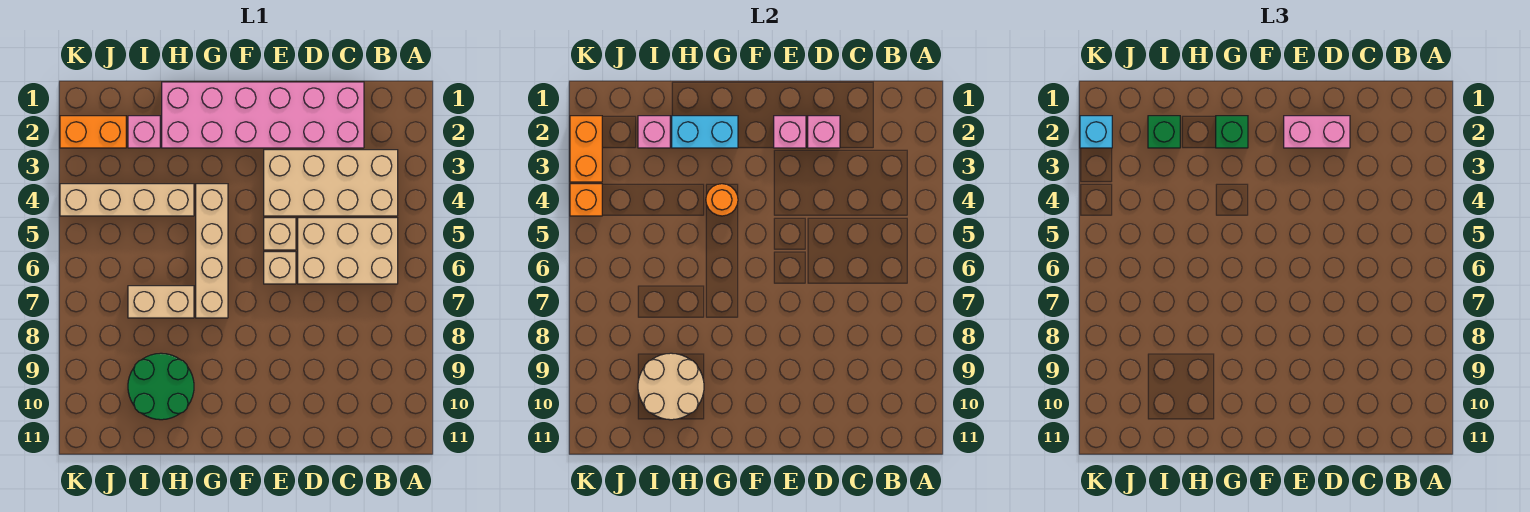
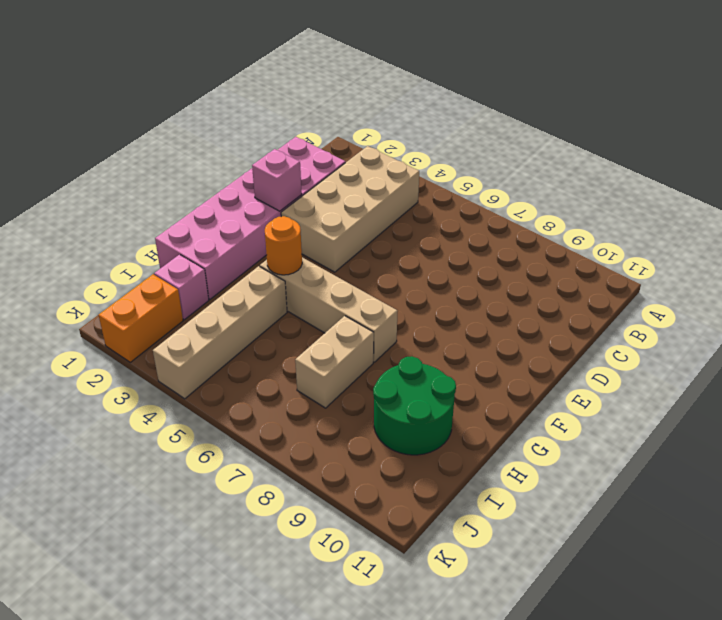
none -> tan brick B5:D6 level 1
none -> tan brick E5 level 1
none -> tan brick E6 level 1

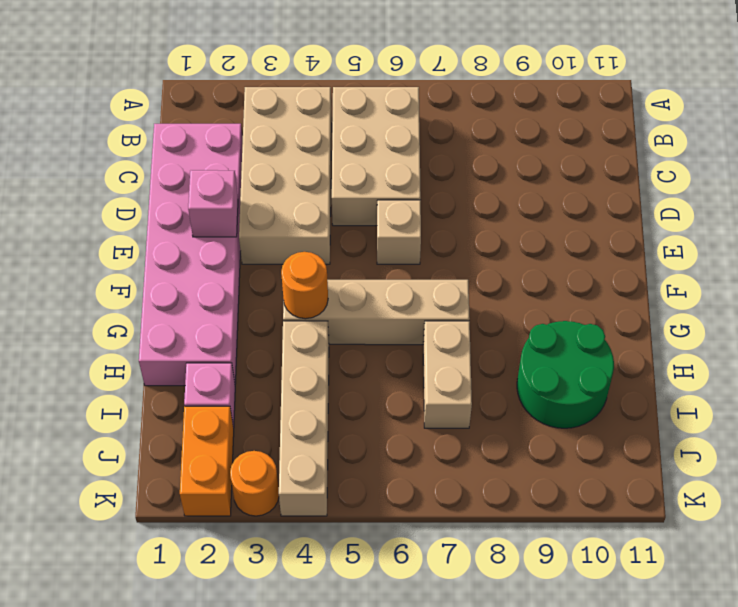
orange round brick K3 level 1 -> none
none -> tan brick E5 level 1
none -> pink brick D2 level 2
none -> cyan brick G2:H2 level 2

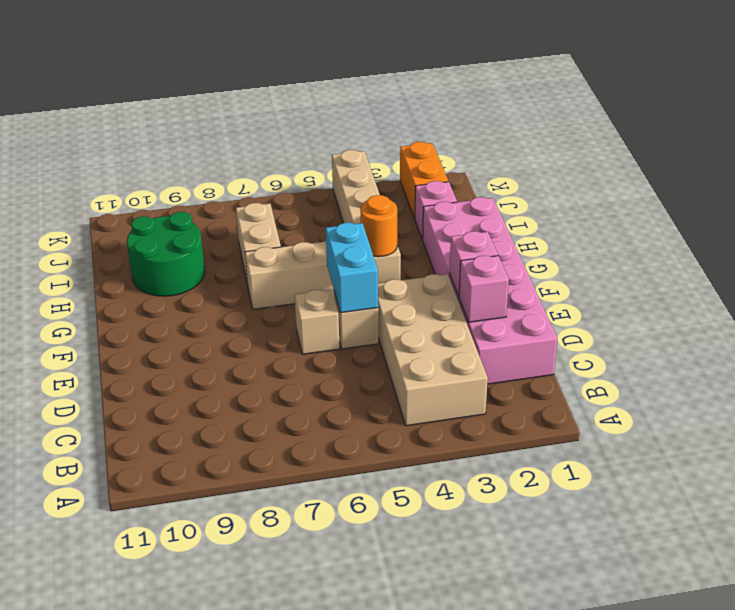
cyan brick E5:F5 level 2 -> cyan brick G2:H2 level 2
none -> tan brick B5:D6 level 1
none -> tan round brick H9:I10 level 2
none -> pink brick I2 level 2

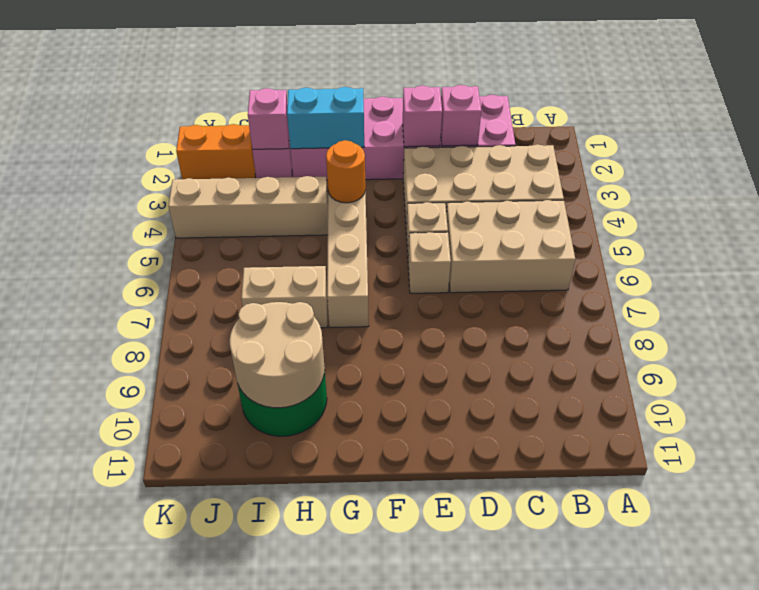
none -> orange brick K2:K3 level 2
none -> orange brick K4 level 2
none -> pink brick D2:E2 level 3

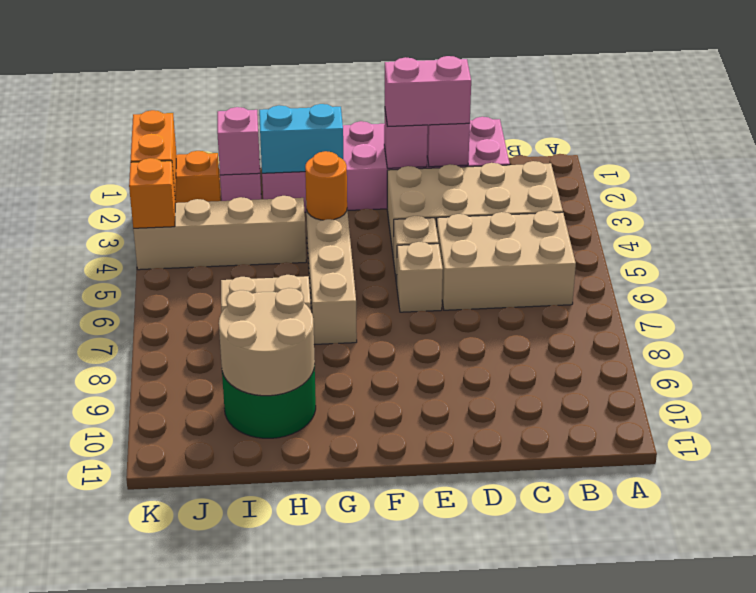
none -> green brick G2 level 3
none -> green brick I2 level 3
none -> cyan brick K2 level 3

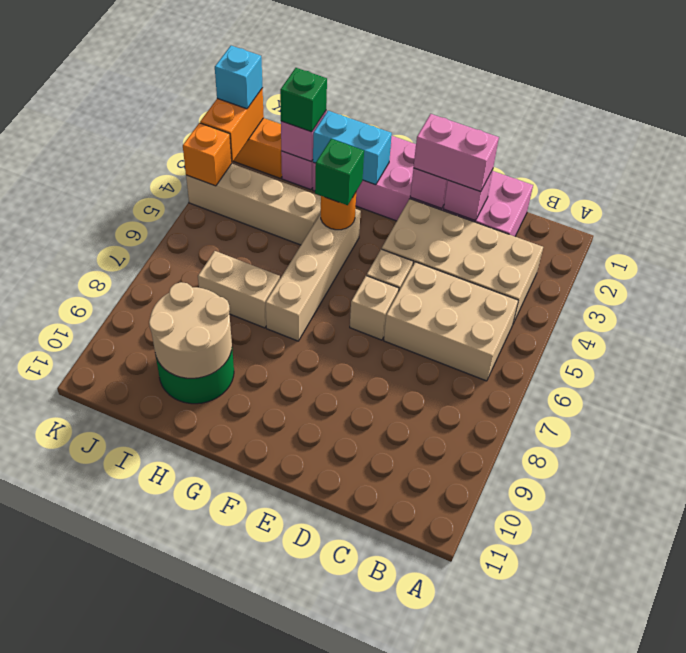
green brick G4 level 3 -> green brick G2 level 3

